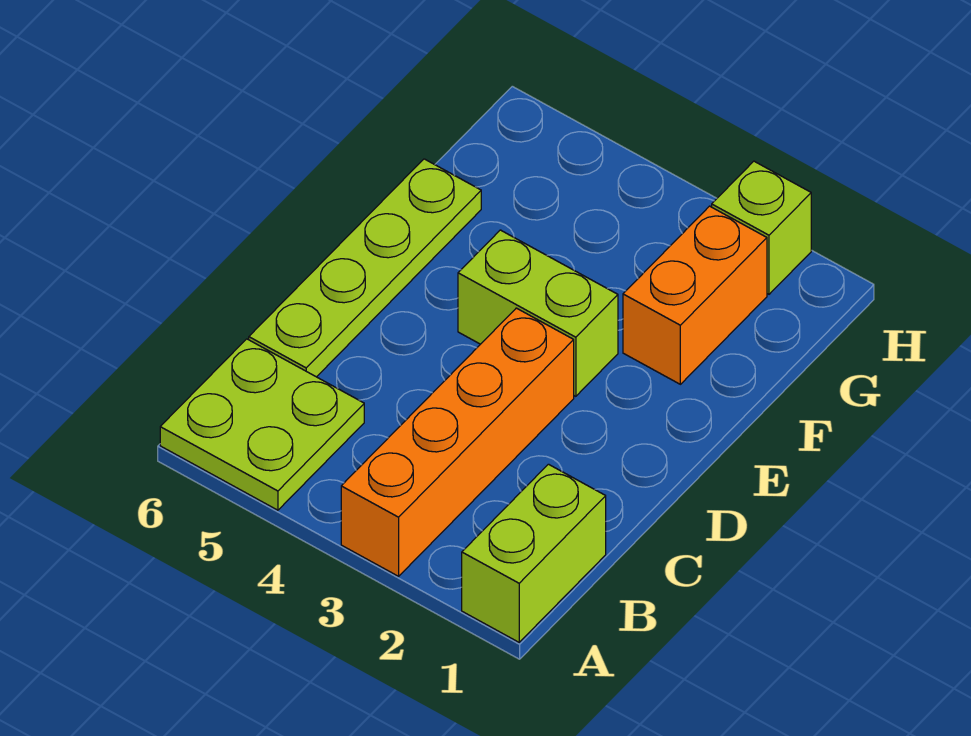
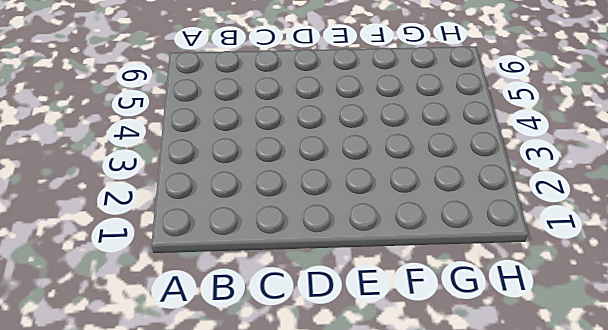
none -> lime brick A1:B1 level 1
none -> orange brick A3:D3 level 1

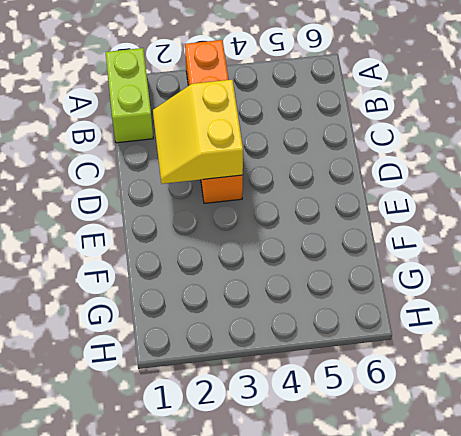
yellow slope C2:D3 level 2 top 3 -> none
none -> lime plate A5:B6 level 1
none -> lime plate C6:F6 level 1

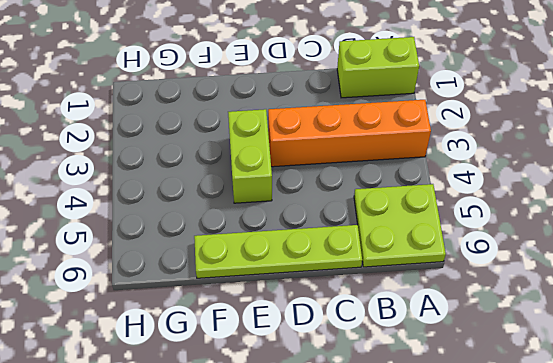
none -> orange brick F2:G2 level 1
none -> lime brick H2 level 1

